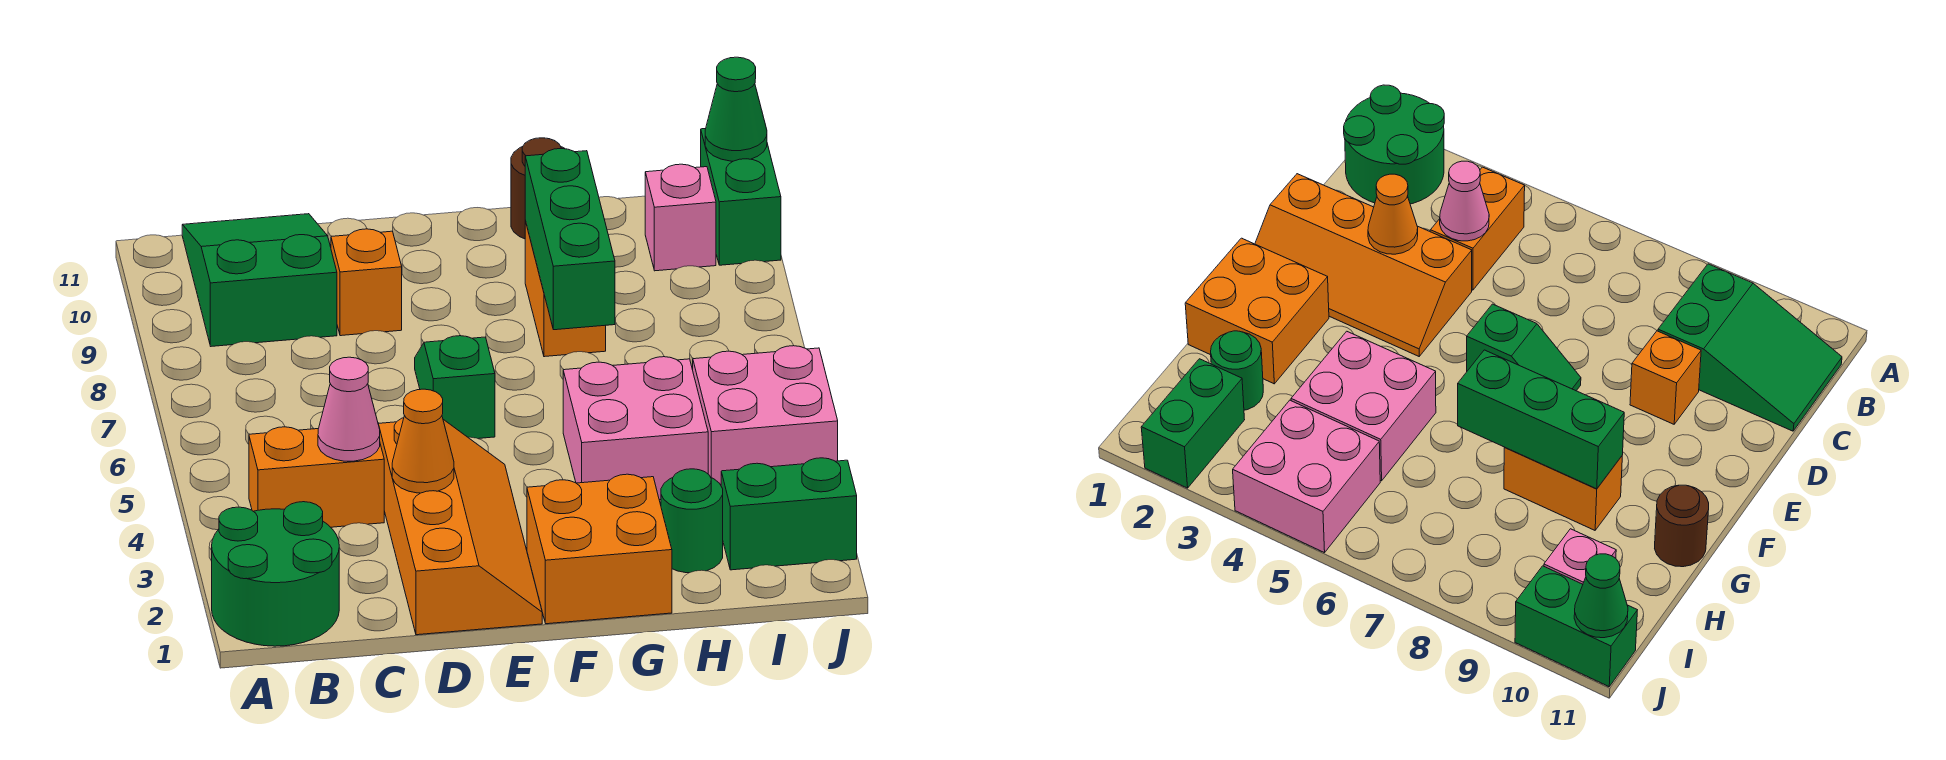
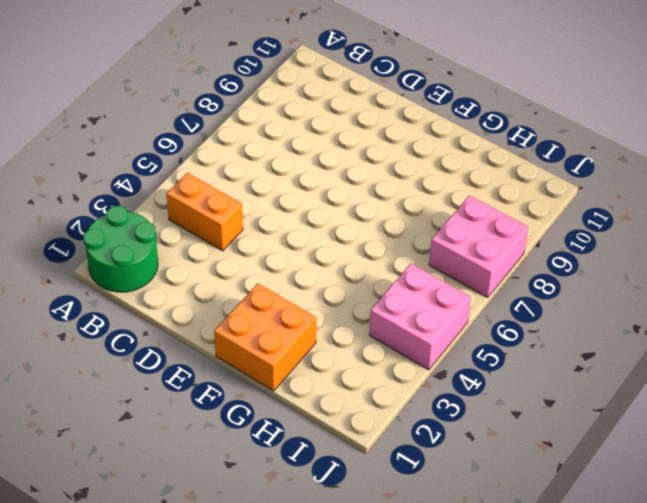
pink brick I7:J8 level 1 -> pink brick G4:H5 level 1
none -> green slope B9:C11 level 1 top 9
none -> orange slope D1:E4 level 1 top D
none -> orange brick D9 level 1

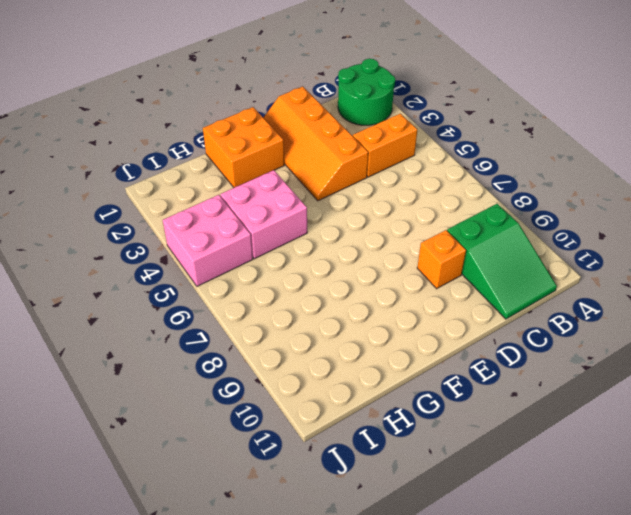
none -> green slope E6:E7 level 1 top 6
none -> orange brick G8:G9 level 1
none -> brown round brick G11 level 1

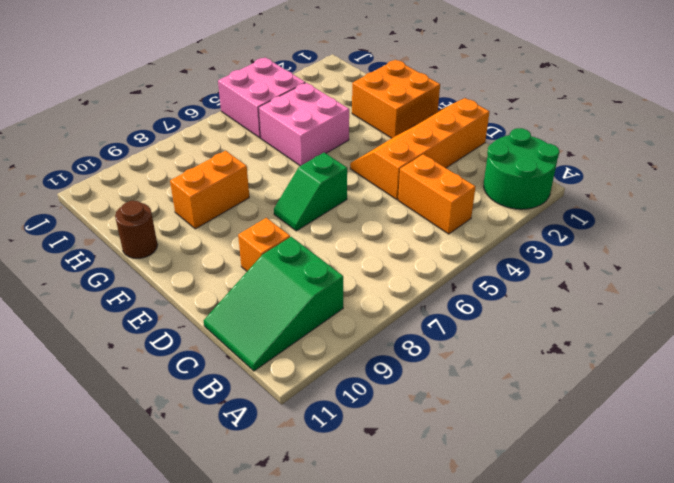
none -> green round brick H2 level 1
none -> green brick I2:J2 level 1
none -> pink brick I10 level 1

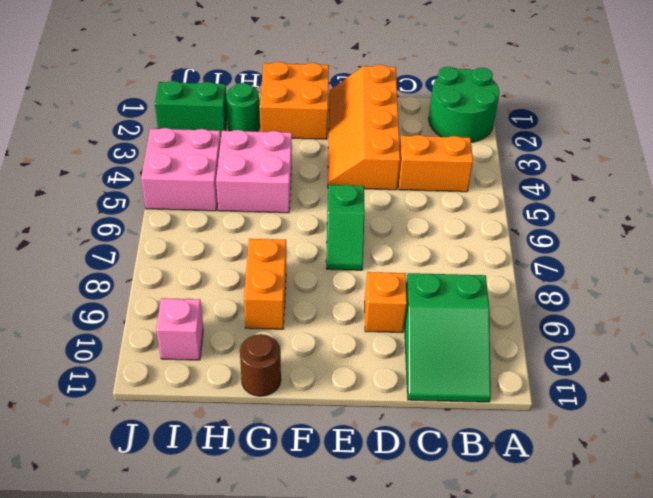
none -> green brick J10:J11 level 1
none -> pink cone C4 level 2
none -> orange cone D3 level 2

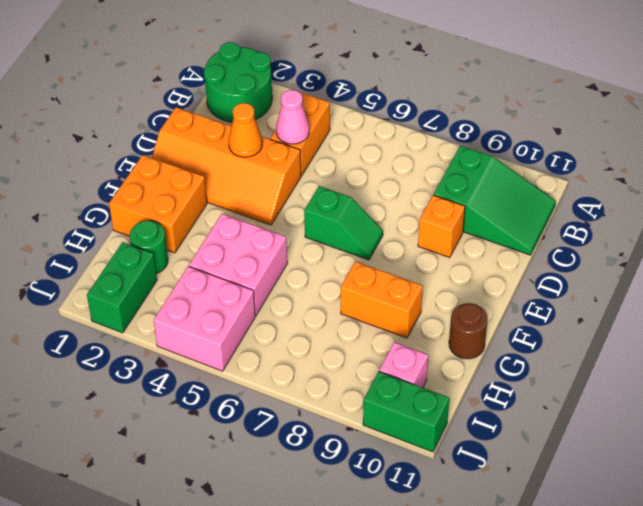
none -> green brick G7:G9 level 2
none -> green cone J11 level 2

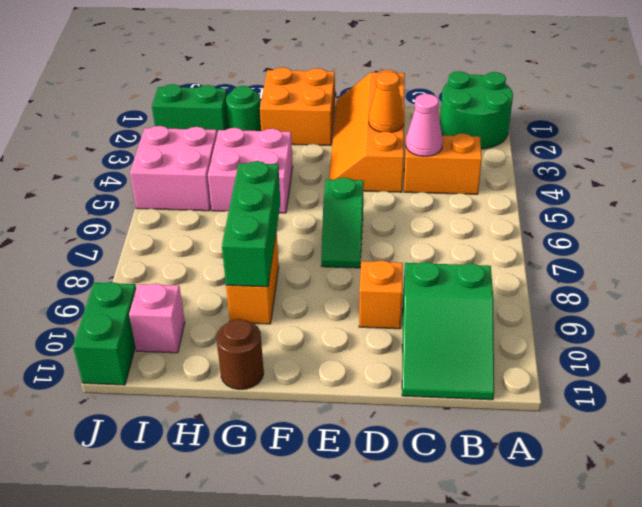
none -> green cone J11 level 2

